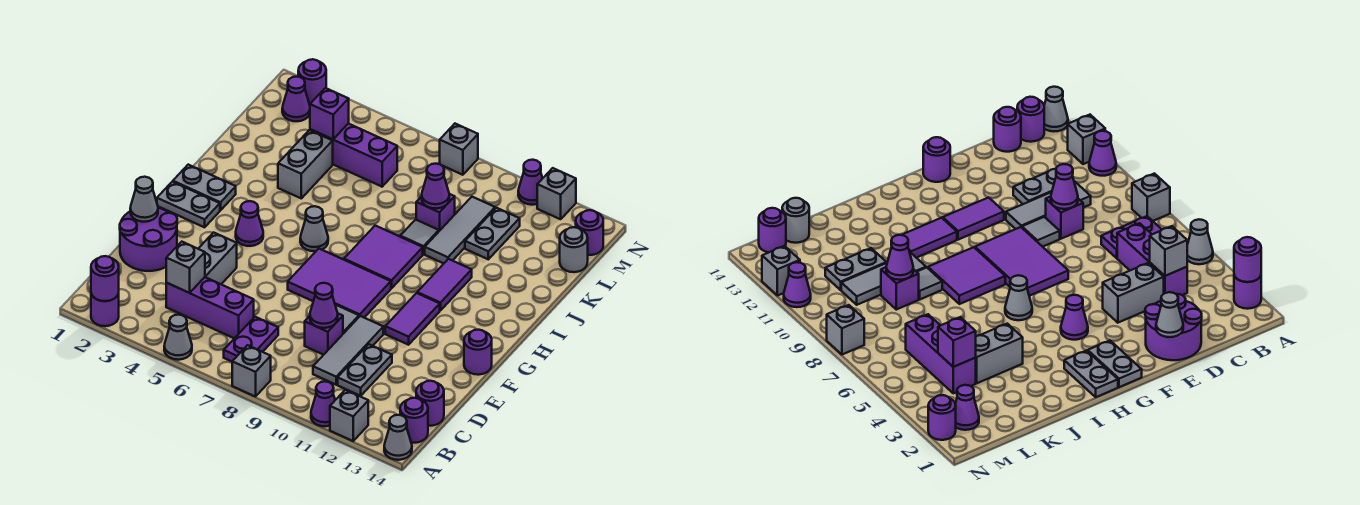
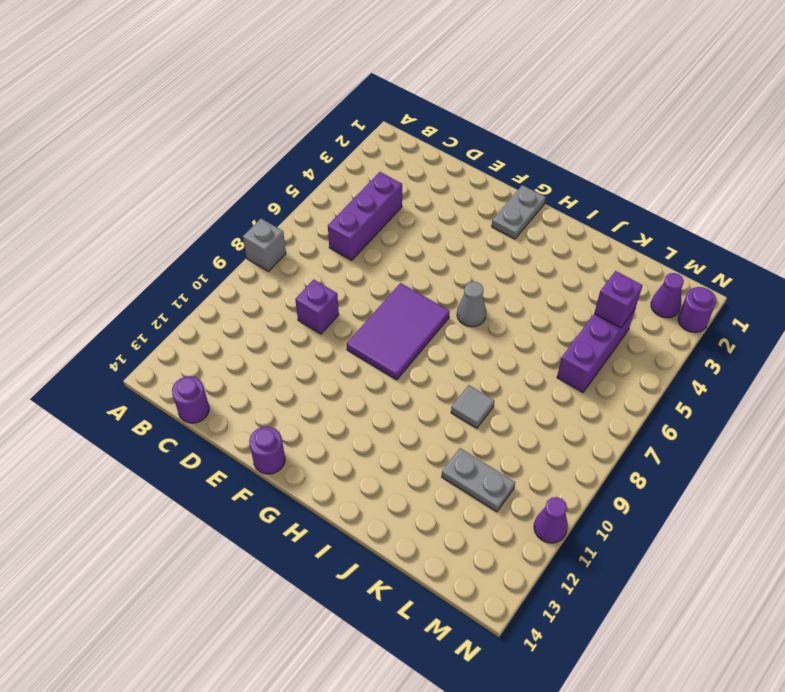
none -> purple round brick A2 level 1
none -> grey cone A5 level 1
none -> purple cone A11 level 1
none -> grey brick A12 level 1

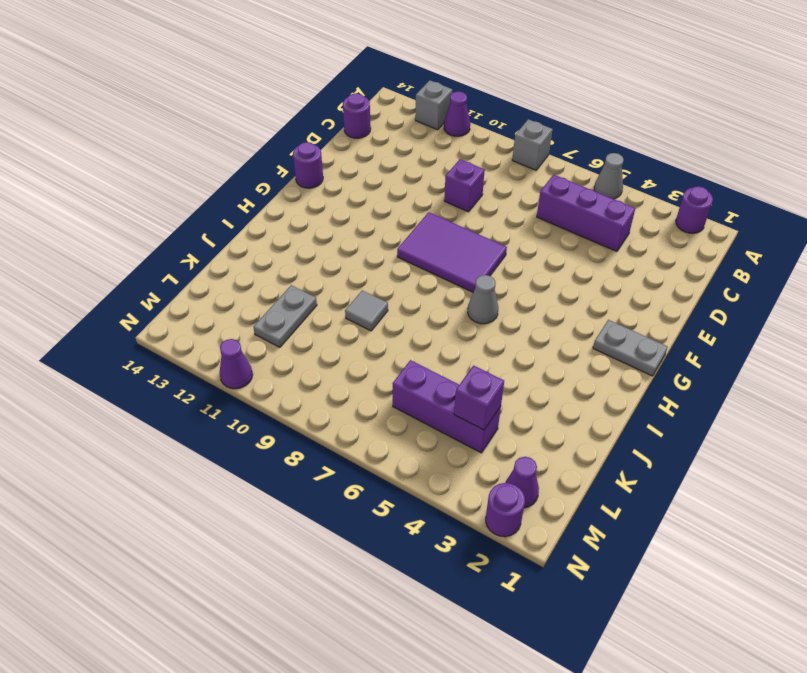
none -> grey cone A14 level 1
none -> purple plate B7:C7 level 1
none -> purple round brick B14 level 1
none -> grey tile C10:E10 level 1

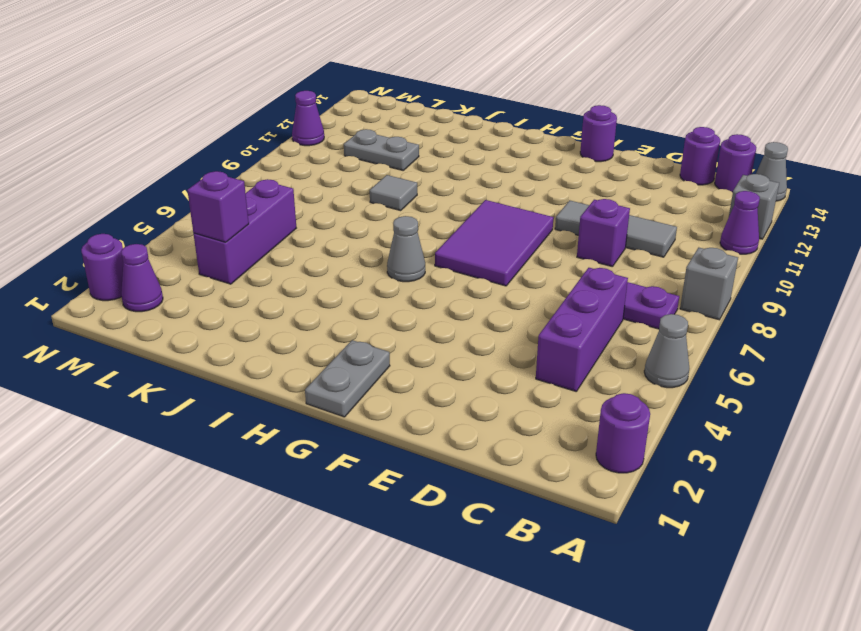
none -> grey plate C11:D11 level 1
none -> purple round brick D1:E2 level 1
none -> grey brick D4:E4 level 1
none -> grey tile E9 level 1

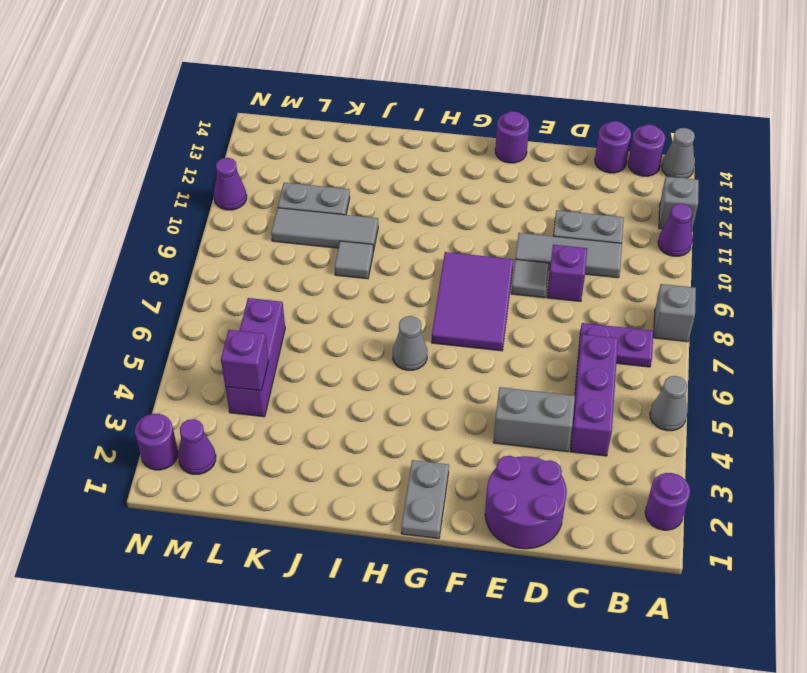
none -> purple tile F11:G11 level 1
none -> purple cone G4 level 1
none -> grey plate H1:H2 level 1
none -> purple tile H8:I9 level 1

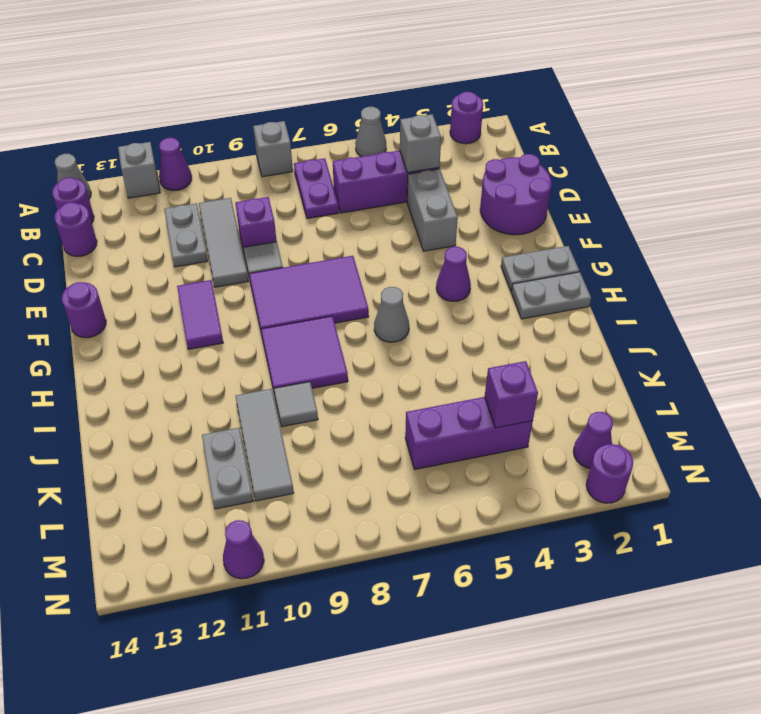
none -> purple tile H11:I11 level 1
none -> grey brick J4:K4 level 1
none -> purple brick K9 level 1
none -> grey round brick L14 level 1

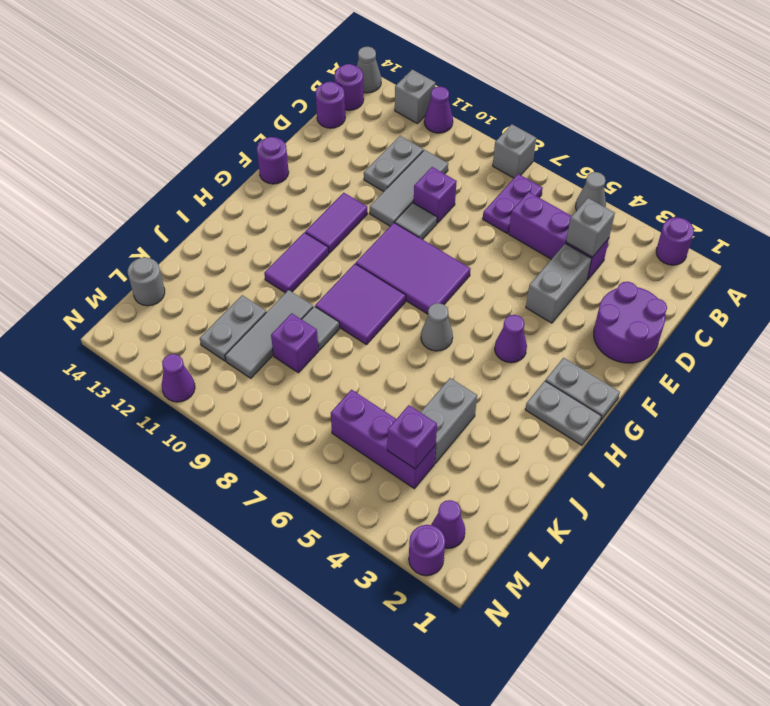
none -> purple round brick M14 level 1
none -> grey brick N8 level 1
none -> grey brick N12 level 1
none -> purple round brick A2 level 2

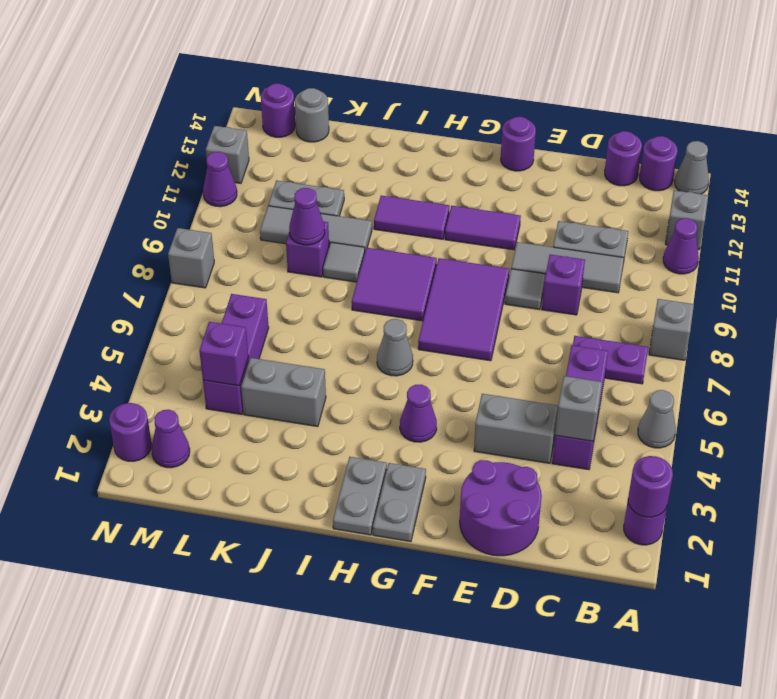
none -> purple cone D9 level 2
none -> grey cone E1 level 2

